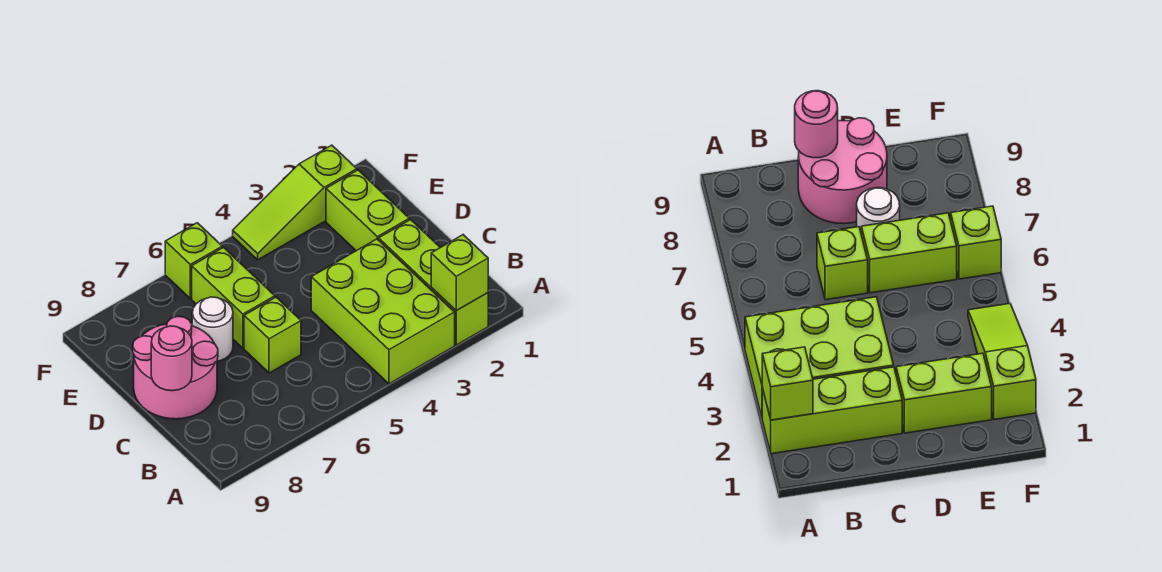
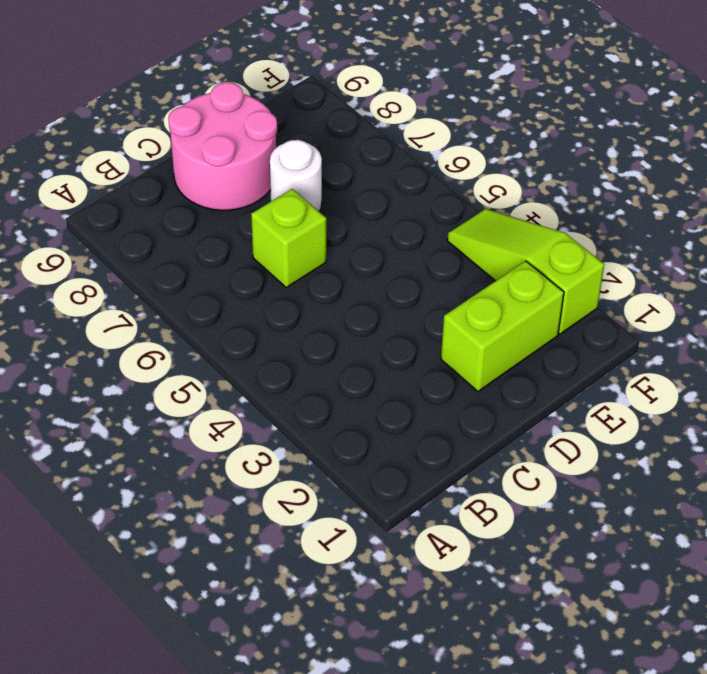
none -> lime brick A2:C2 level 1
none -> lime brick A3:C4 level 1

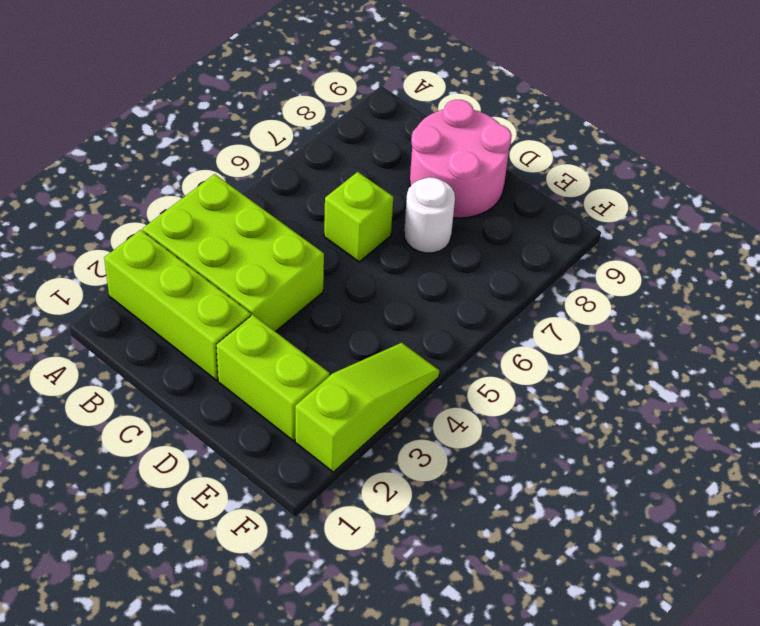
none -> lime brick D6:E6 level 1
none -> lime brick F6 level 1

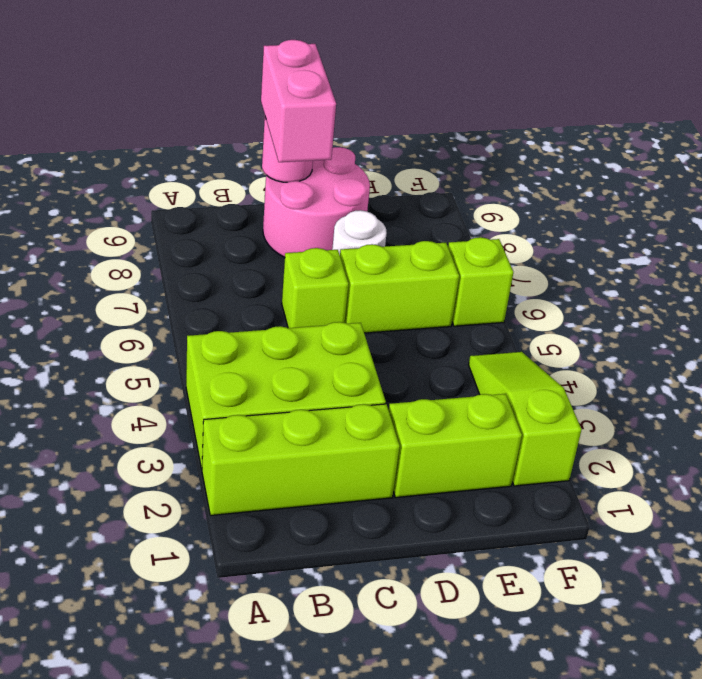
pink brick C8:C9 level 3 -> none
none -> lime brick A2 level 2

